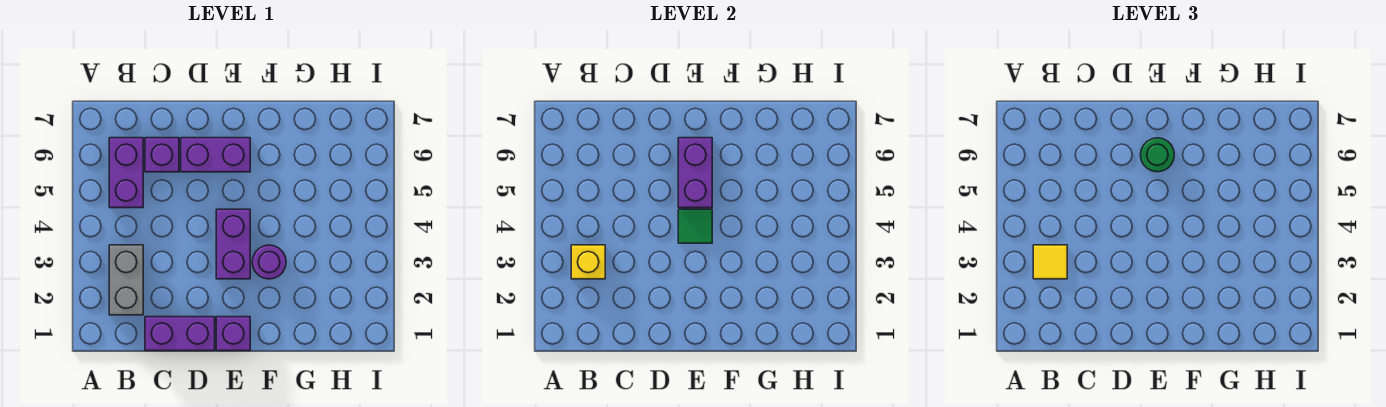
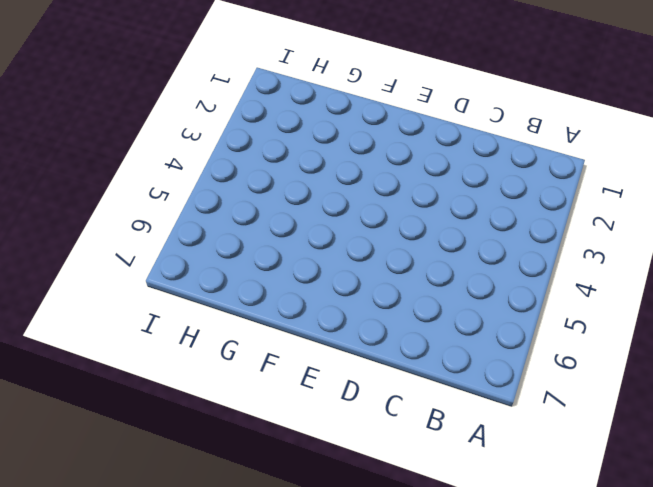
none -> grey brick B2:B3 level 1
none -> purple brick B5:B6 level 1
none -> purple brick C1:D1 level 1

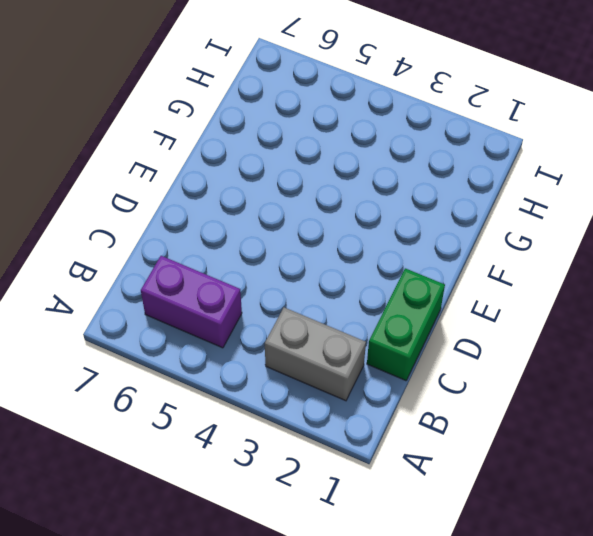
green brick C1:D1 level 1 -> purple brick C1:D1 level 1
none -> purple brick C6 level 1
none -> purple brick D6:E6 level 1
none -> purple brick E1 level 1

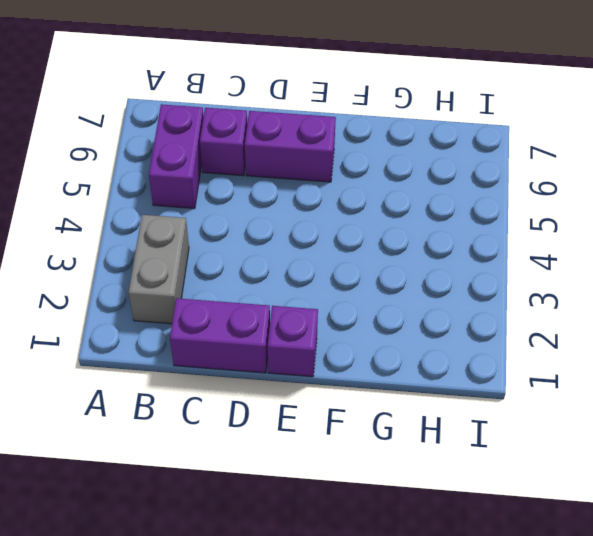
none -> purple brick E3:E4 level 1
none -> purple round brick F3 level 1
none -> yellow brick B3 level 2

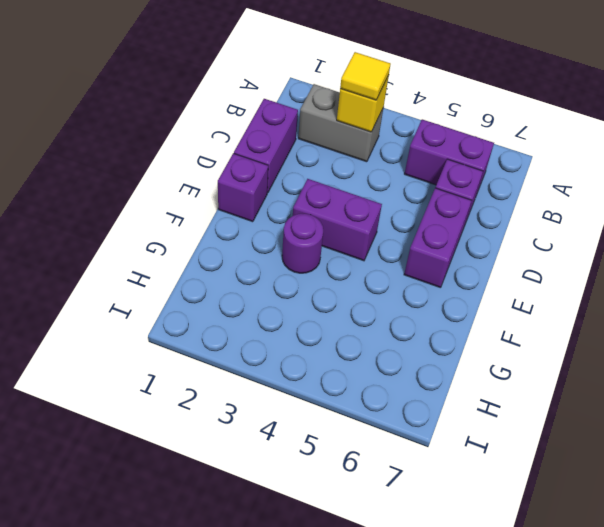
none -> green tile E4 level 2
none -> purple brick E5:E6 level 2
none -> green round brick E6 level 3

